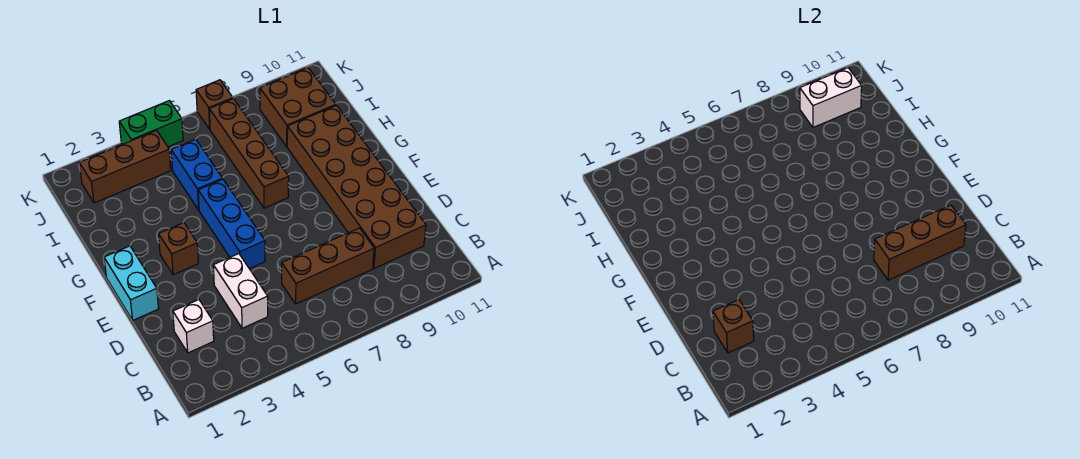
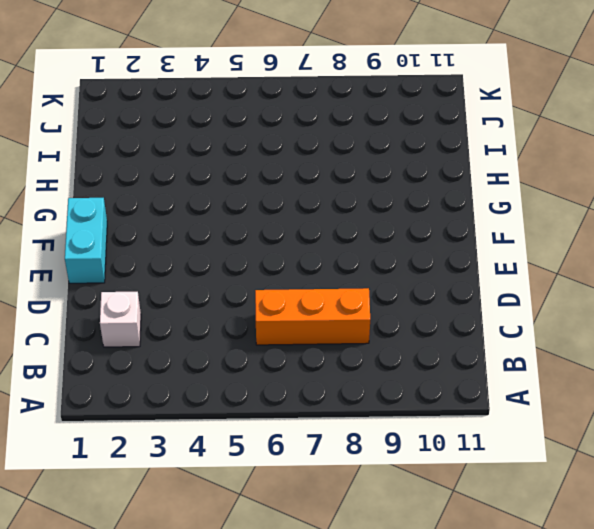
orange brick C6:C8 level 1 -> brown brick C6:C8 level 1
none -> white brick C4:D4 level 1
none -> brown brick C9:H10 level 1
none -> blue brick E5:G5 level 1

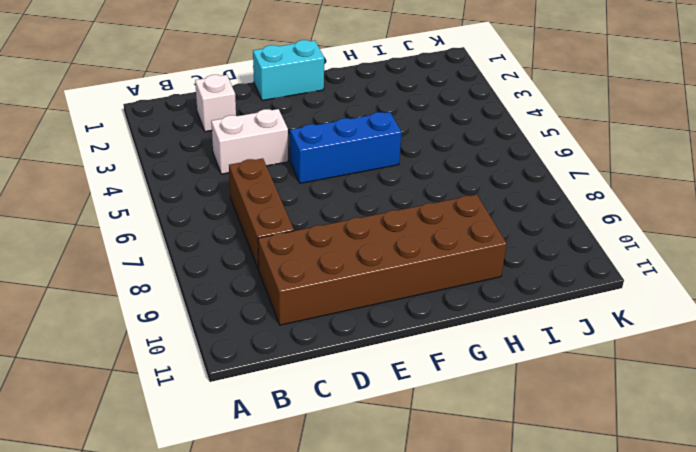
none -> brown brick F3 level 1
none -> brown brick G7:J7 level 1
none -> blue brick H5:I5 level 1

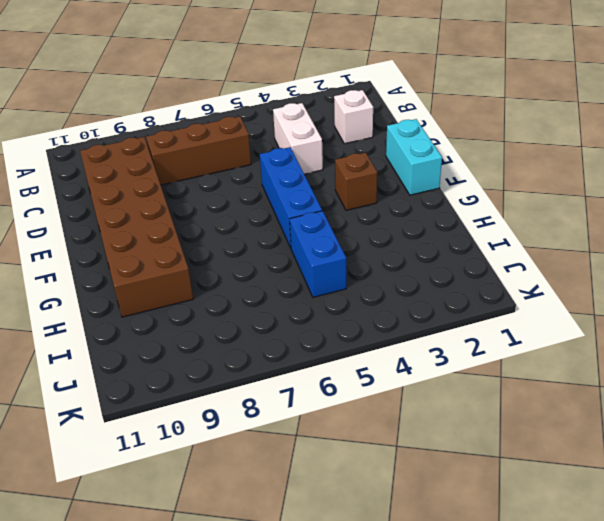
none -> brown brick G7:J7 level 1
none -> brown brick I9:J10 level 1
none -> brown brick J2:J4 level 1

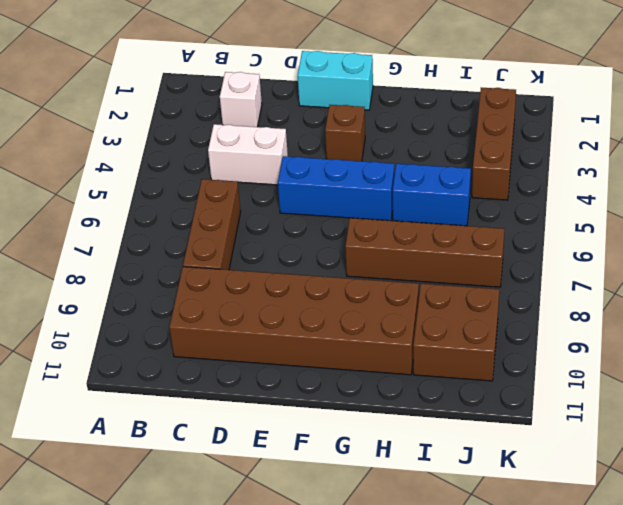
none -> green brick K4:K5 level 1
none -> brown brick K7 level 1
none -> brown brick C2 level 2

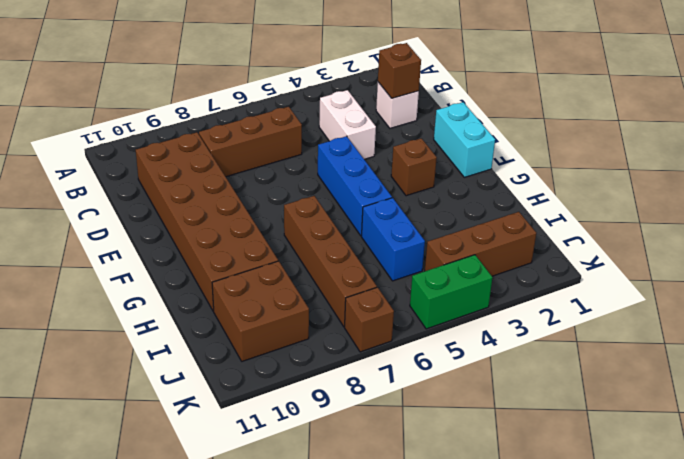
none -> brown brick C8:C10 level 2
none -> white brick J9:J10 level 2

